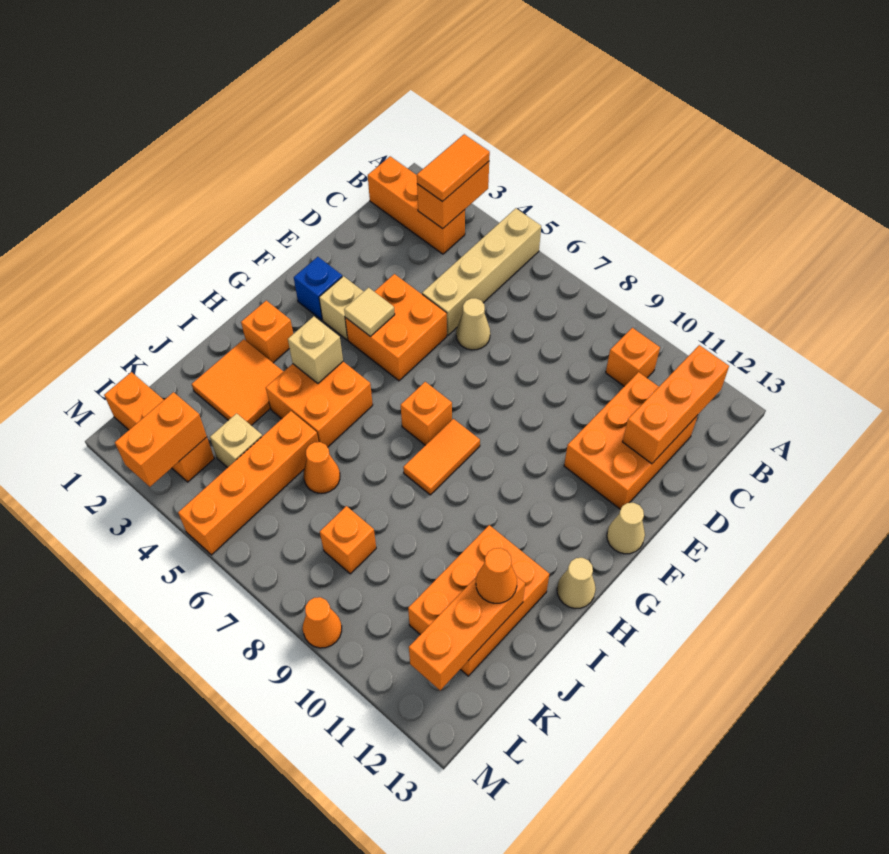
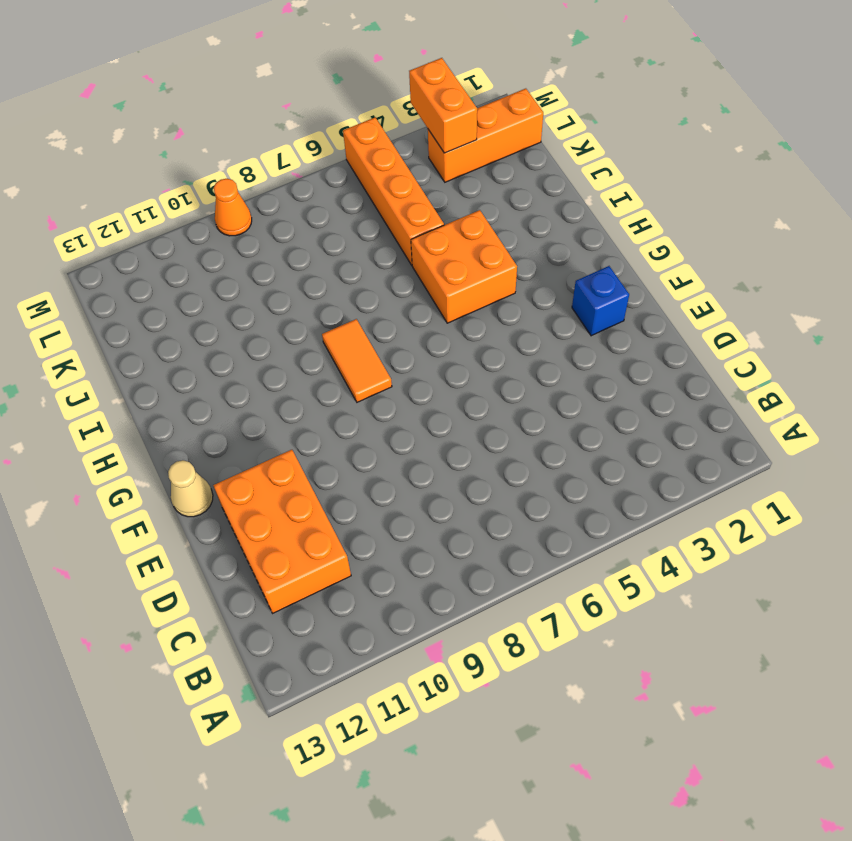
none -> tan brick A5:D5 level 1
none -> orange brick B1:B3 level 1
none -> orange brick B10 level 1
none -> tan cone D6 level 1

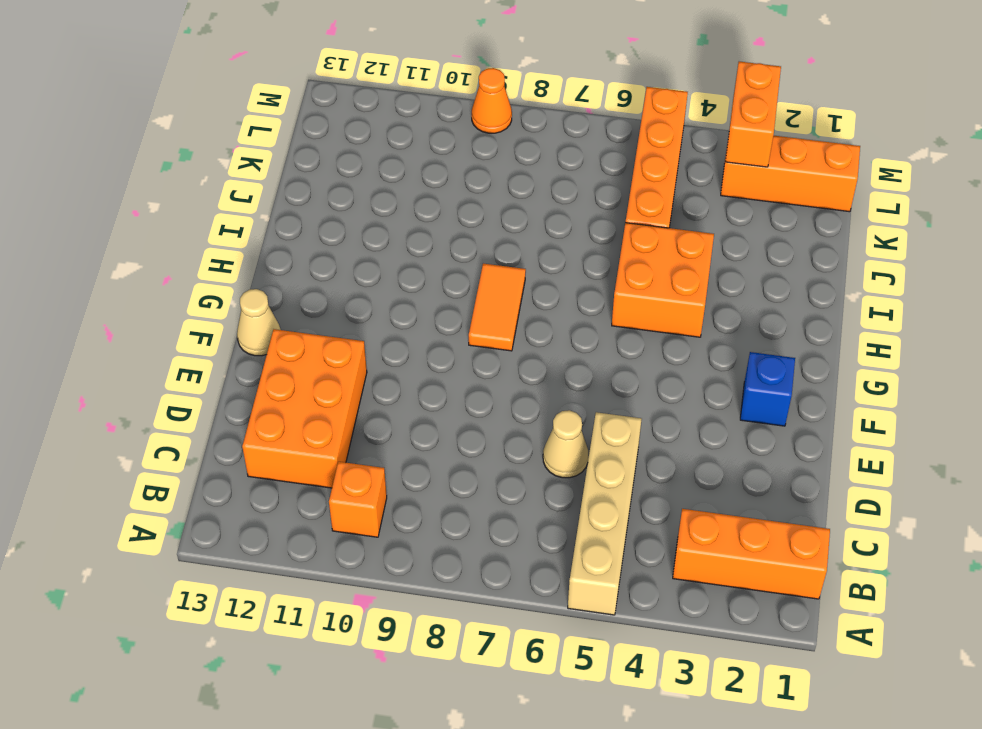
none -> orange brick E4:F5 level 1
none -> tan brick F3 level 1
none -> orange brick G7 level 1
none -> orange brick H2 level 1

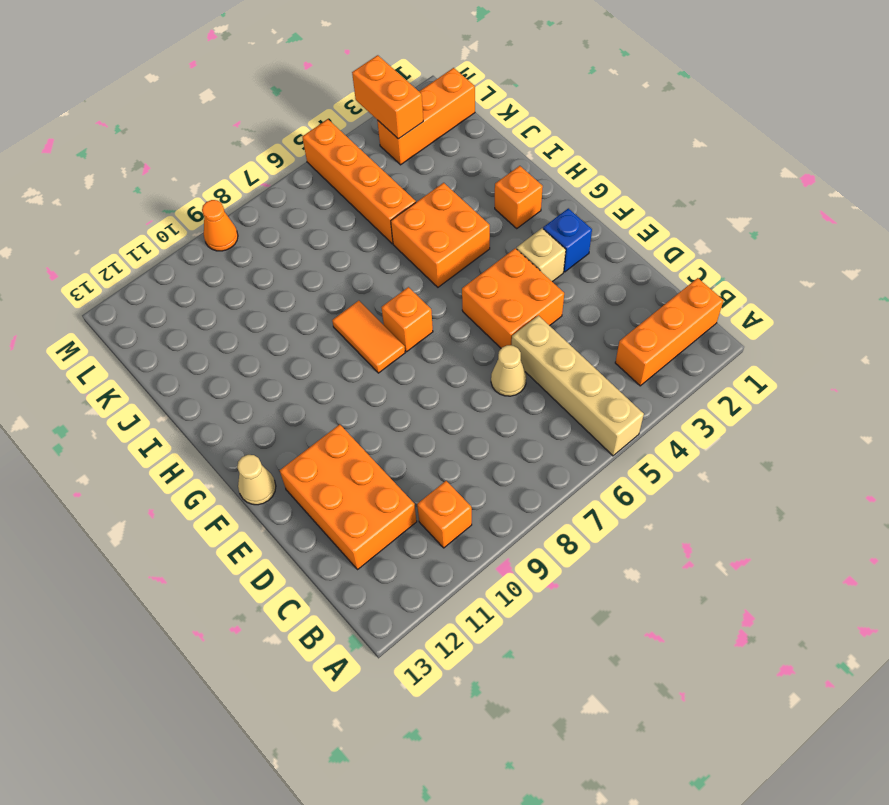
none -> tan cone H13 level 1
none -> orange tile I2:J3 level 1
none -> orange brick I11:K12 level 1
none -> orange cone J6 level 1

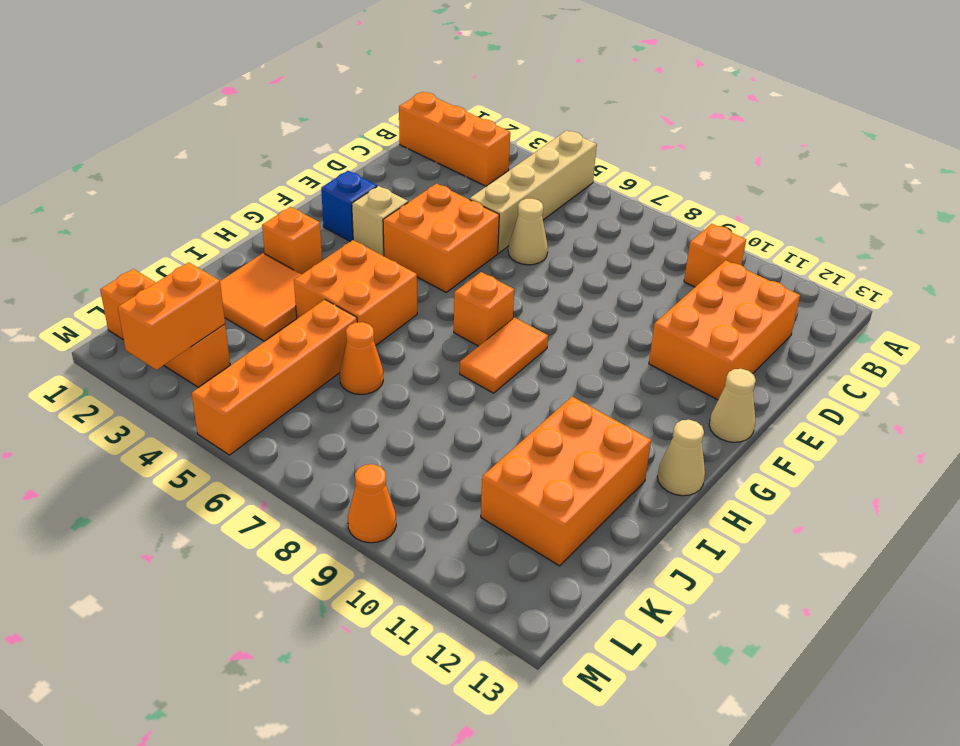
none -> tan brick K4 level 1
none -> orange brick K8 level 1
none -> orange brick A3:B3 level 2
none -> orange brick B12:D12 level 2

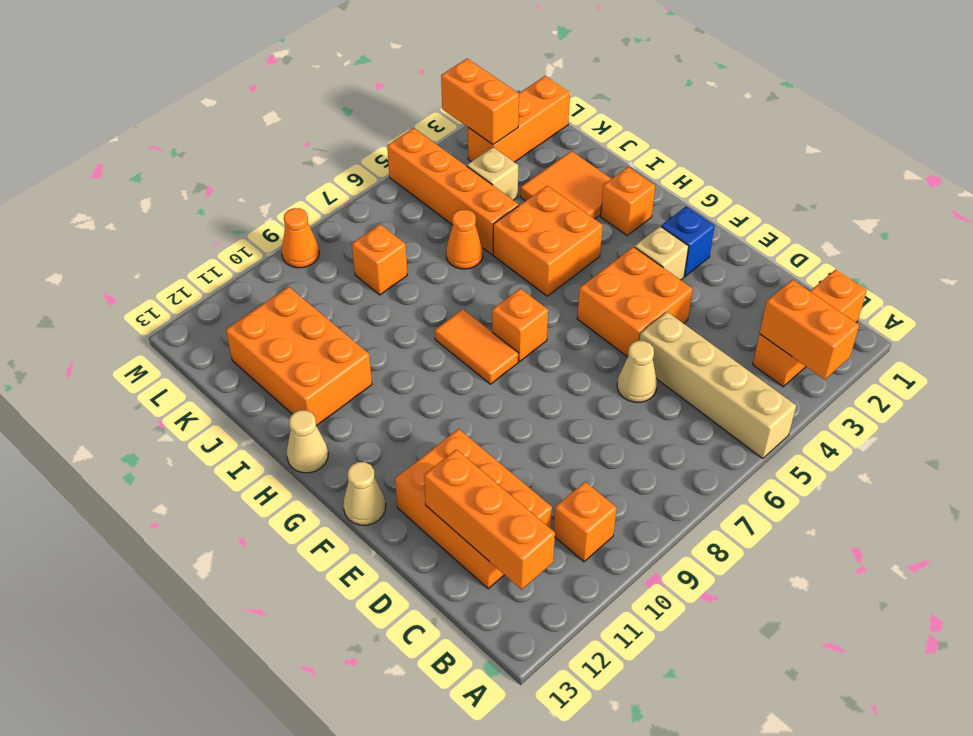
none -> tan tile F4 level 2
none -> tan brick H4 level 2
none -> orange brick J12:L12 level 2
none -> orange tile A3:B3 level 3

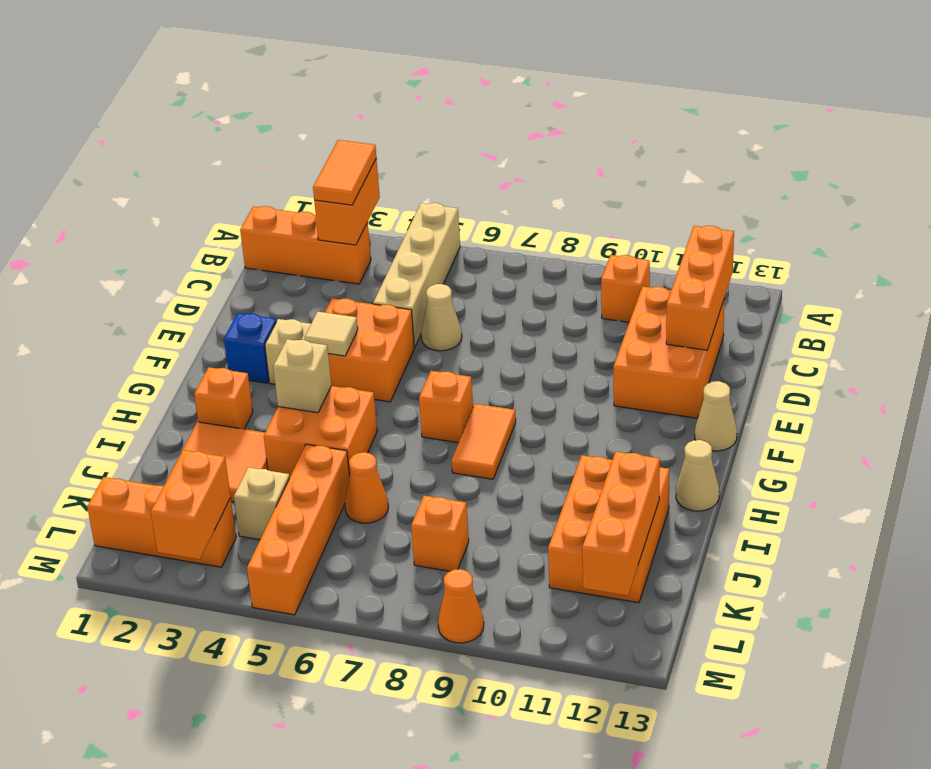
none -> orange cone J12 level 3

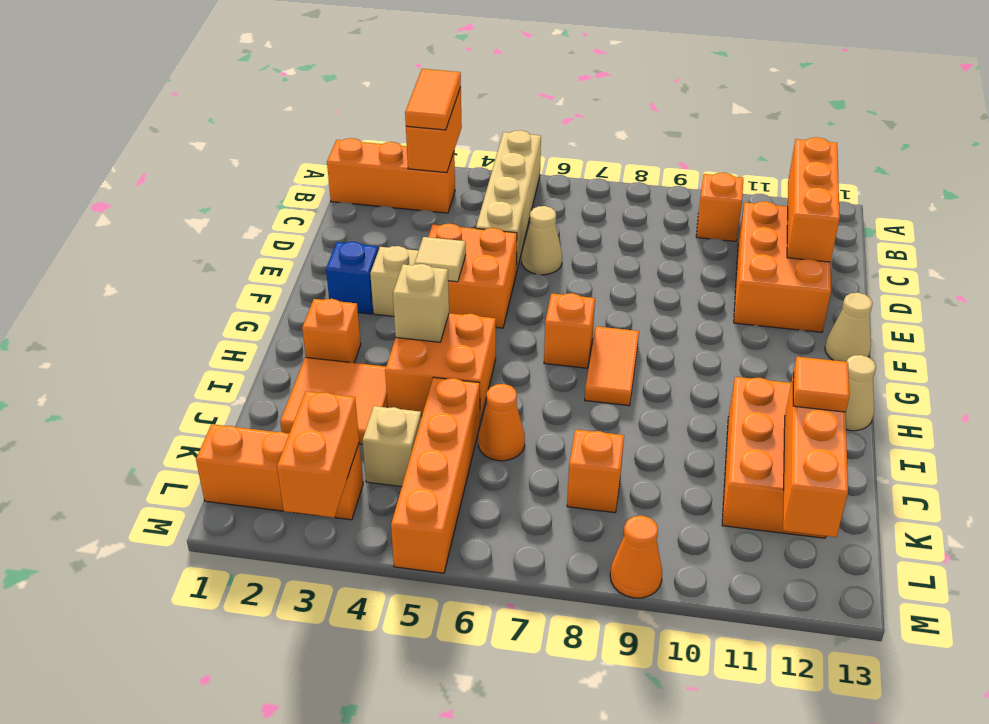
orange tile J12 level 3 -> orange cone J12 level 3

